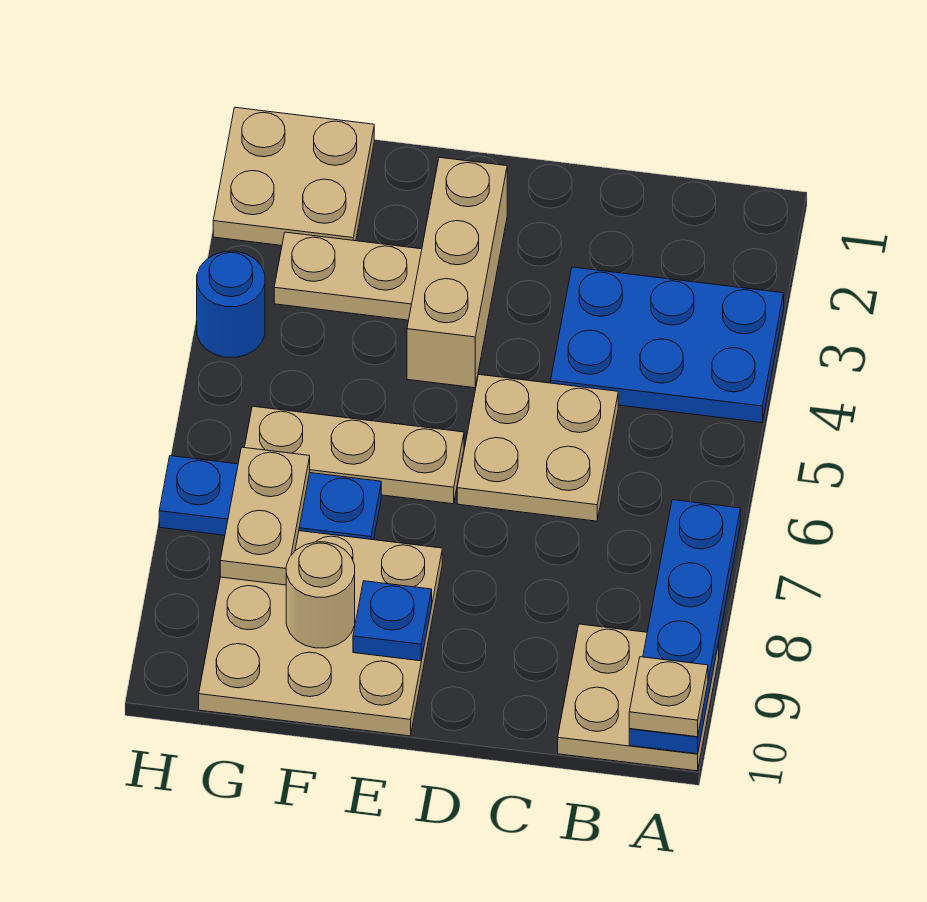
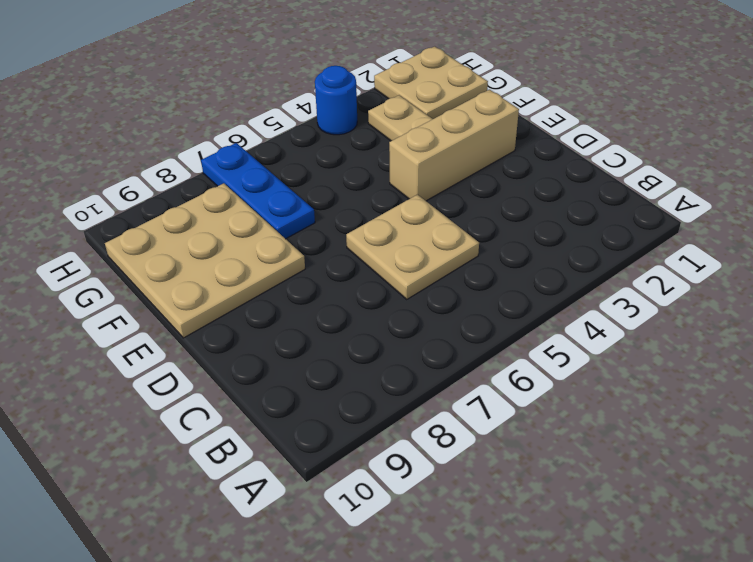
none -> blue plate A3:C4 level 1
none -> tan plate A9:B10 level 1
none -> tan plate E6:G6 level 1

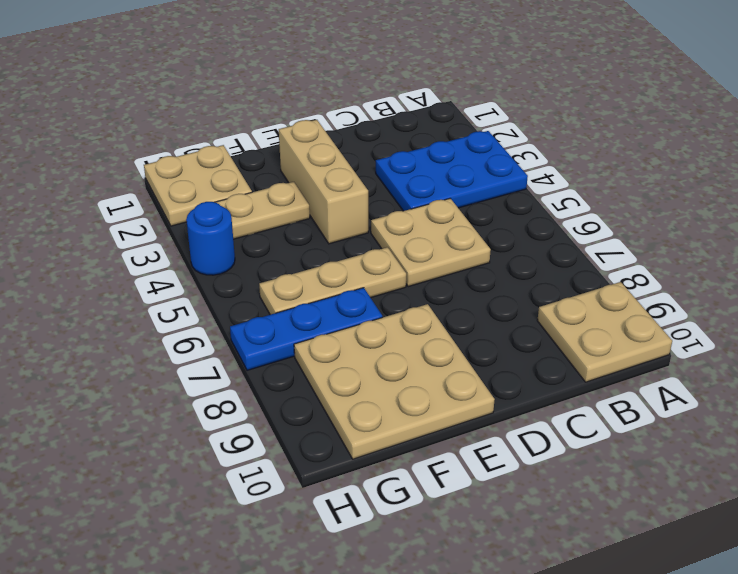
none -> blue plate A7:A10 level 2
none -> blue plate E9 level 2
none -> tan round brick F9 level 2

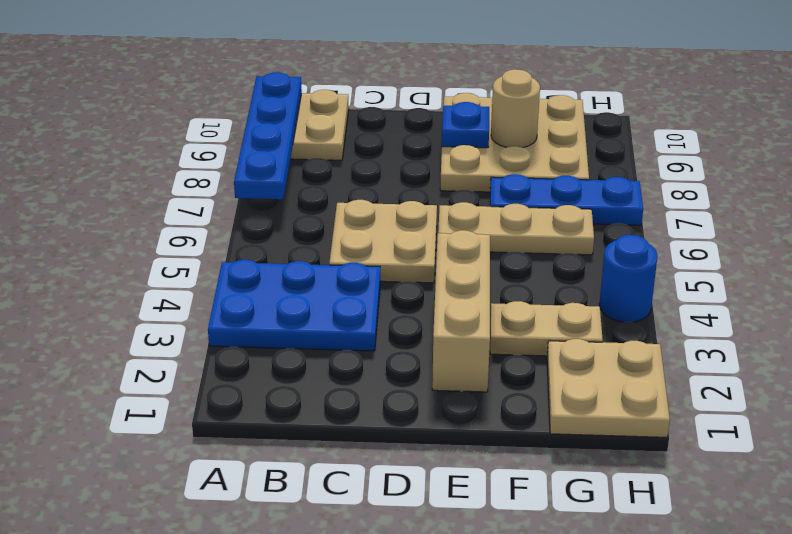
none -> tan plate G7:G8 level 2
none -> tan plate A10 level 3

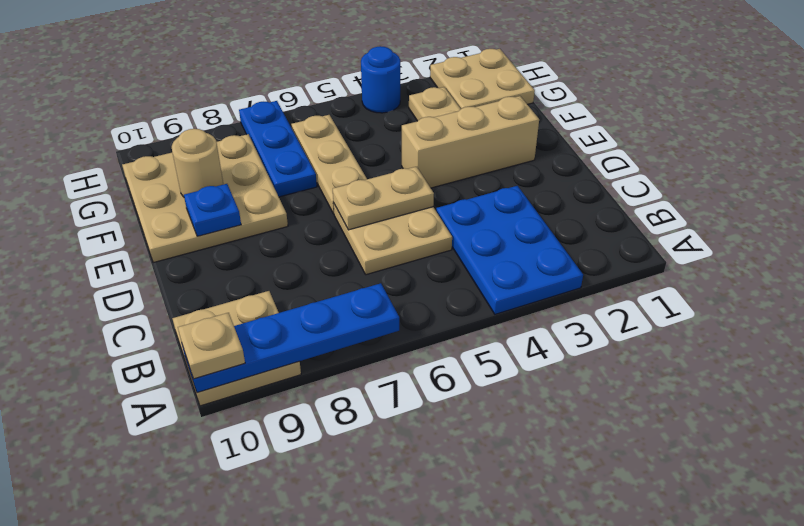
tan plate D5:D6 level 2 -> tan plate G7:G8 level 2

